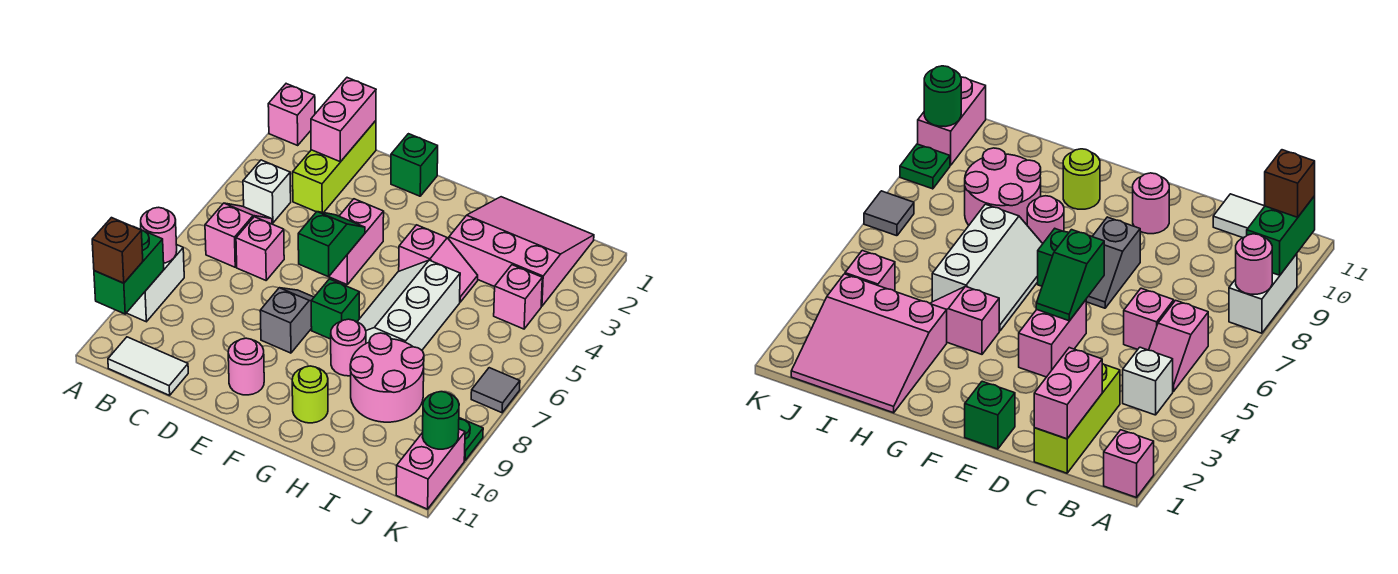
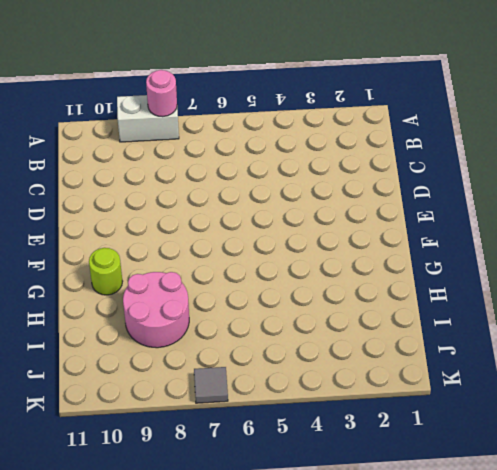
none -> pink brick A1 level 1
none -> white brick B4 level 1
none -> pink slope B5:B6 level 1 top 6

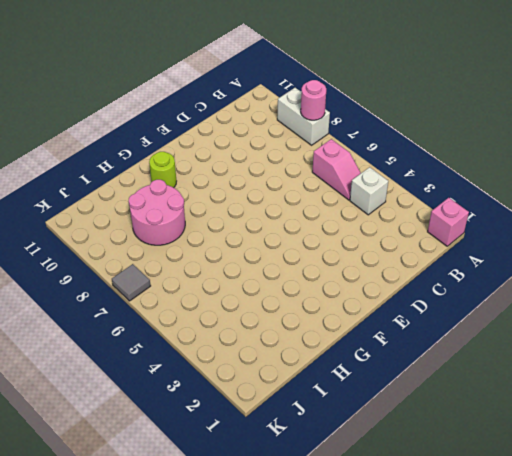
none -> white tile B11:C11 level 1
none -> lime brick C1:C3 level 1
none -> pink brick C6 level 1

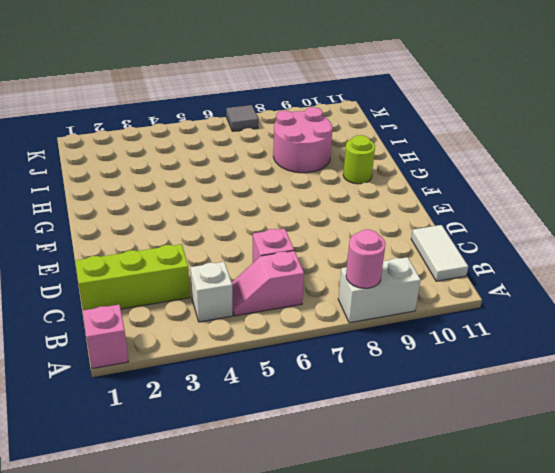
none -> green brick E1 level 1
none -> pink brick E4:E5 level 1
none -> grey slope E7:E8 level 1 top 8

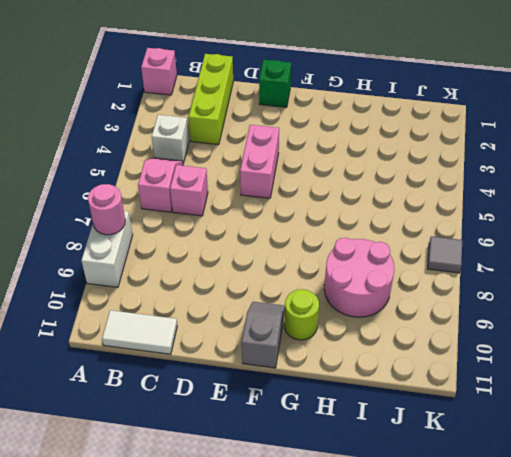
grey slope F10:F11 level 1 top 11 -> grey slope E7:E8 level 1 top 8
none -> pink round brick E10 level 1
none -> green brick F7 level 1
none -> pink slope G4:H4 level 1 top G

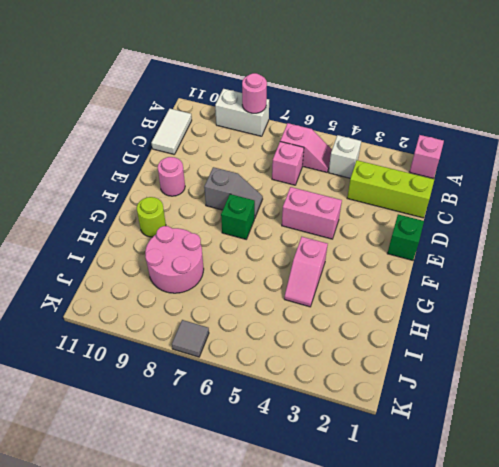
none -> white slope G5:H7 level 1 top H
none -> pink round brick G8 level 1
none -> pink slope H1:J3 level 1 top 3

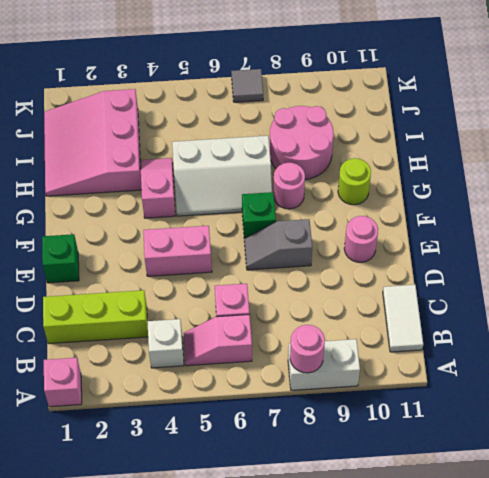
none -> pink brick J4 level 1
none -> green plate K9 level 1
none -> pink brick K10:K11 level 1

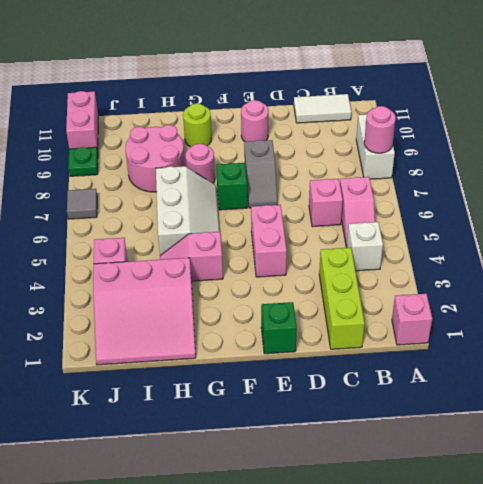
none -> green brick A9:A10 level 2
none -> pink brick C1:C2 level 2
none -> green slope E5:E6 level 2 top 6

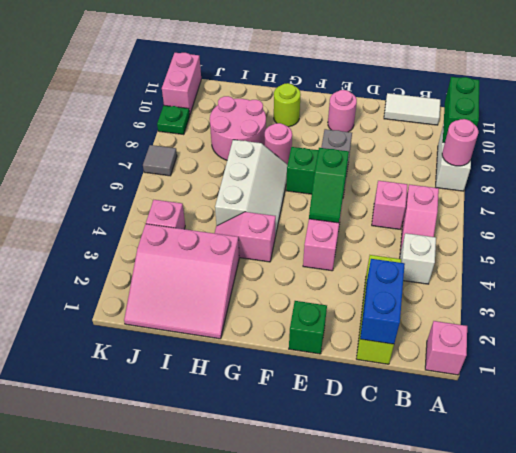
blue brick C1:C2 level 2 -> pink brick C1:C2 level 2
none -> green round brick K10 level 2
none -> brown brick A10 level 3

